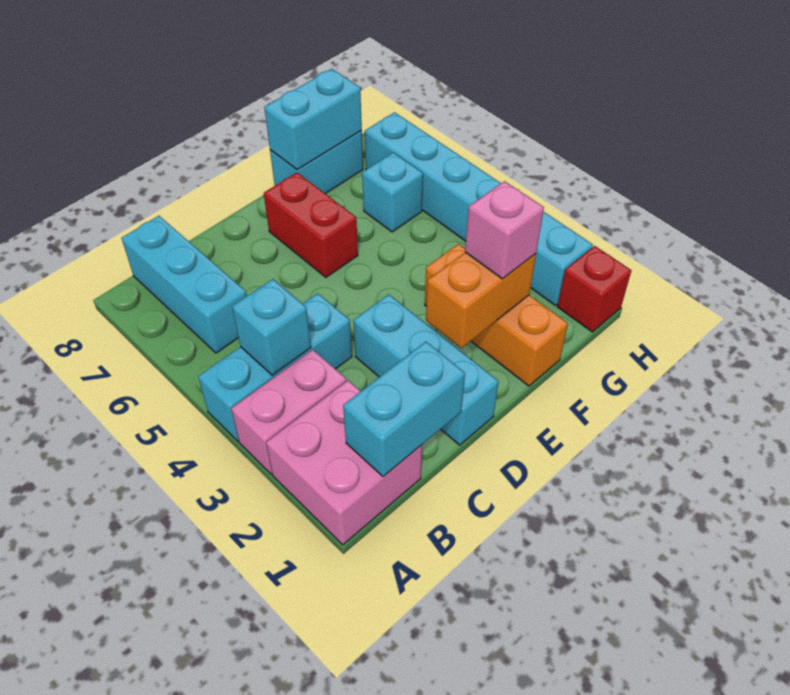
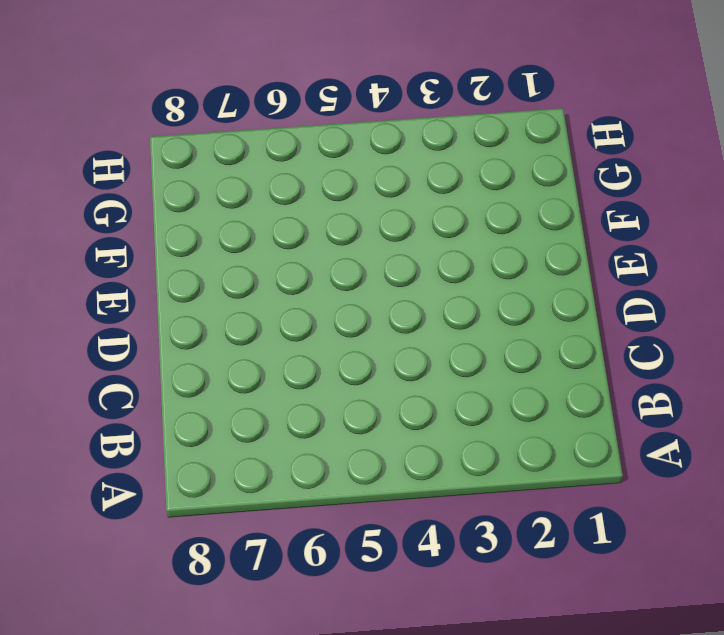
none -> pink brick A1:B2 level 1
none -> pink brick A3:B3 level 1
none -> cyan brick A4:C4 level 1

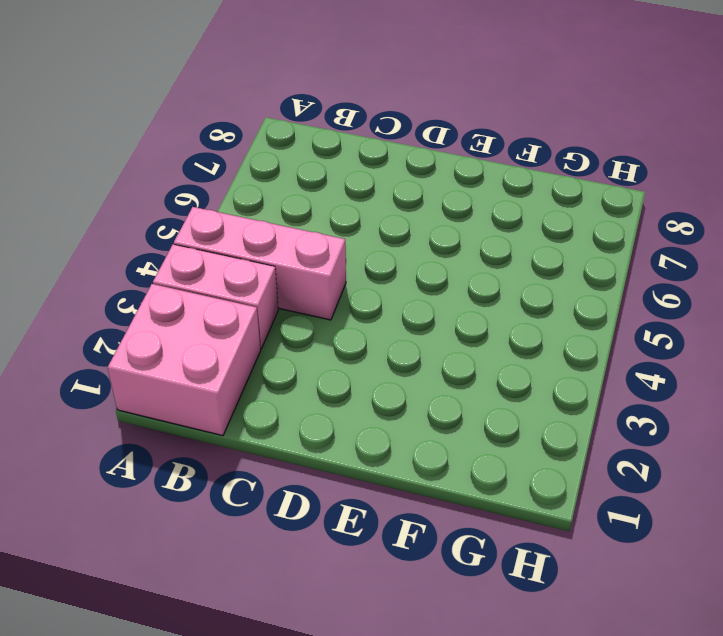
pink brick A4:C4 level 1 -> cyan brick A4:C4 level 1
none -> cyan brick B6:B8 level 1
none -> cyan brick D1:D3 level 1
none -> red brick E6:E7 level 1

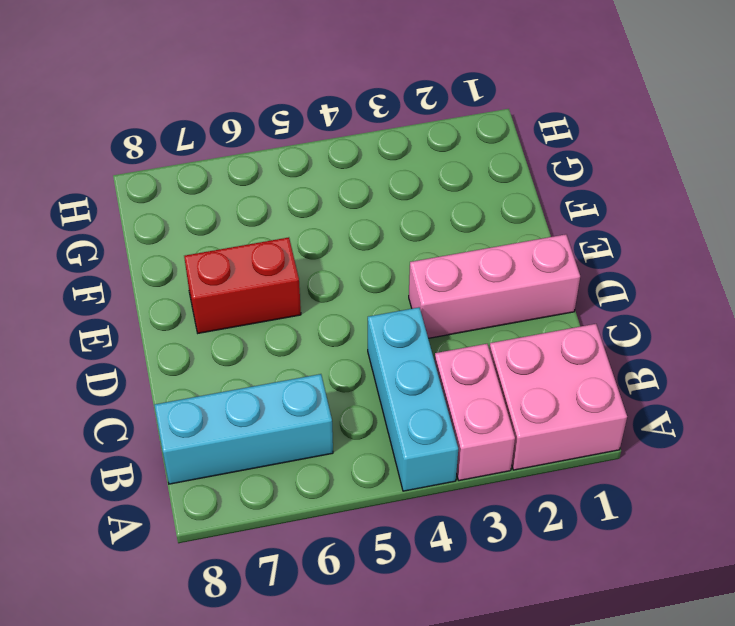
pink brick D1:D3 level 1 -> cyan brick D1:D3 level 1
none -> orange brick F1:F3 level 1
none -> cyan brick F8:G8 level 1
none -> cyan brick G6 level 1

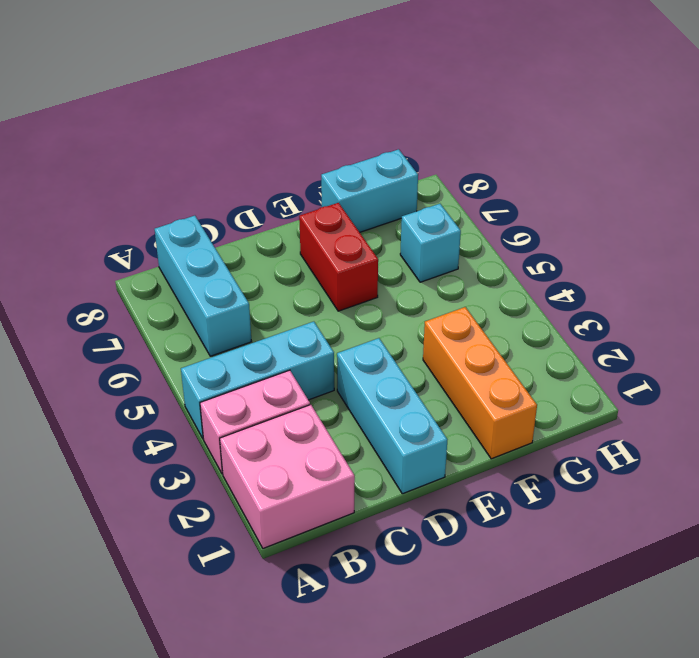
none -> red brick H1 level 1
none -> cyan brick H2:H7 level 1
none -> cyan brick B1:C1 level 2

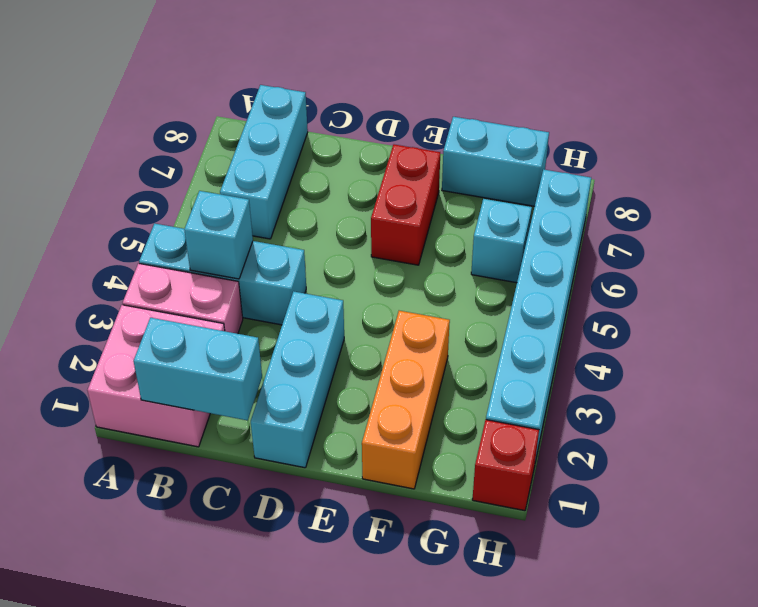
none -> orange brick E2:F2 level 2
none -> cyan brick F8:G8 level 2
none -> pink brick F2 level 3

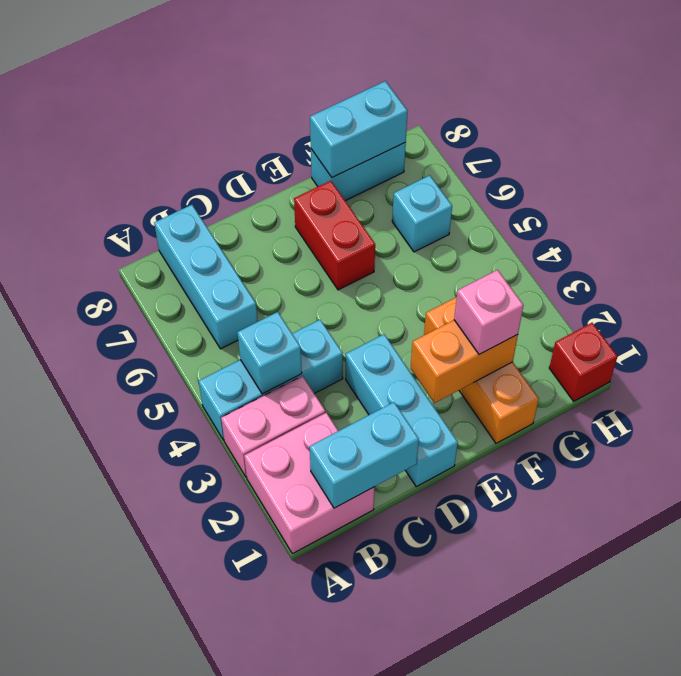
none -> cyan brick H2:H7 level 1

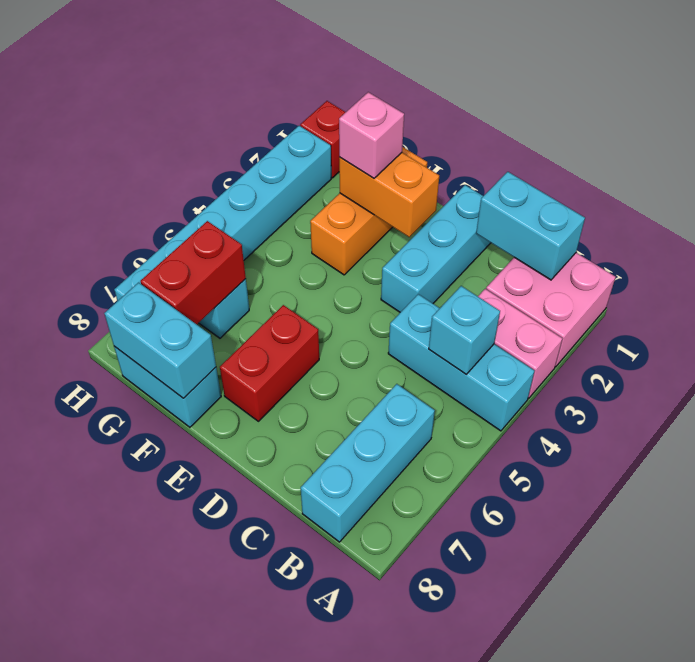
red brick G6:G7 level 2 -> none

